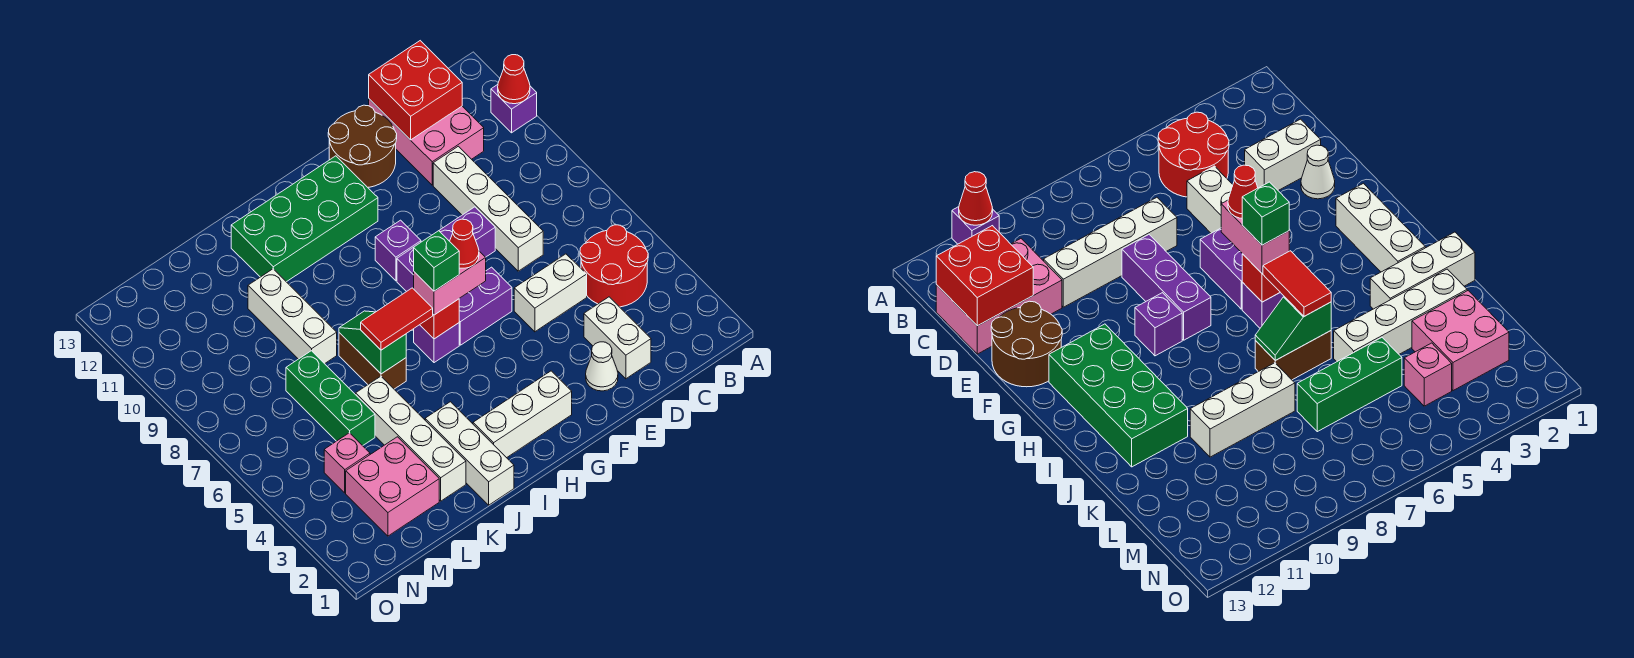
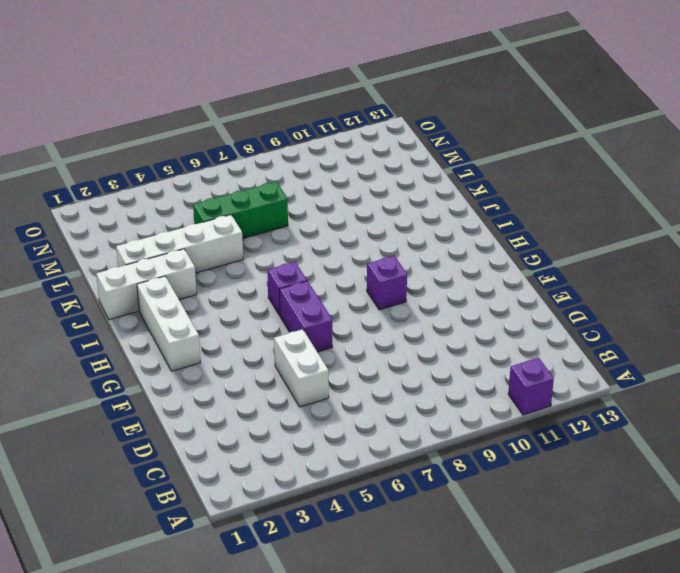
none -> red round brick B4:C5 level 1
none -> pink brick C11:D13 level 1
none -> white brick D2:D3 level 1

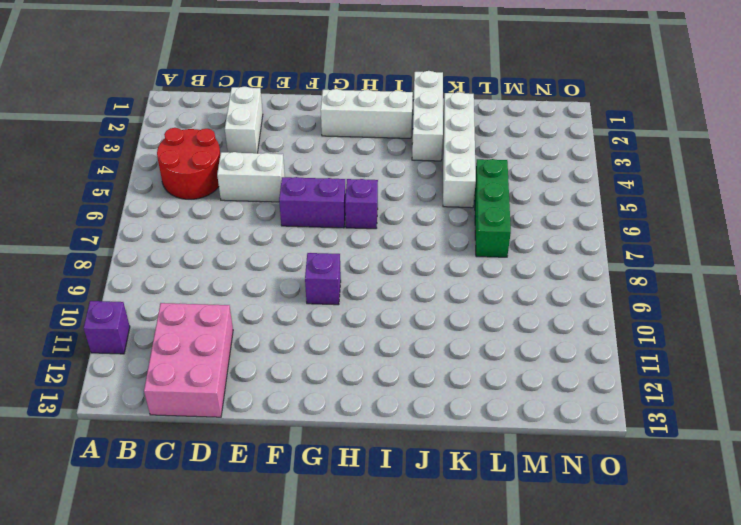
none -> white brick D7:D10 level 1
none -> white cone E2 level 1
none -> purple brick E8:G8 level 1

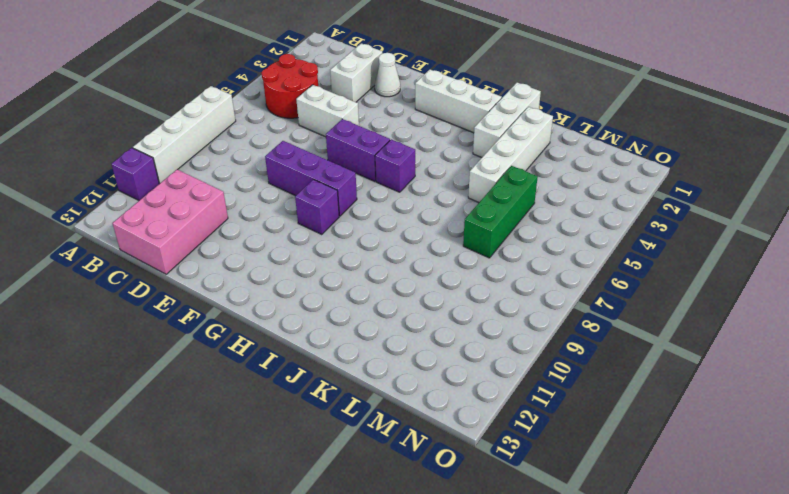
white brick A7:A10 level 1 -> white brick D7:D10 level 1
none -> brown round brick E12:F13 level 1
none -> green brick G11:J12 level 1
none -> brown brick J6:J7 level 1

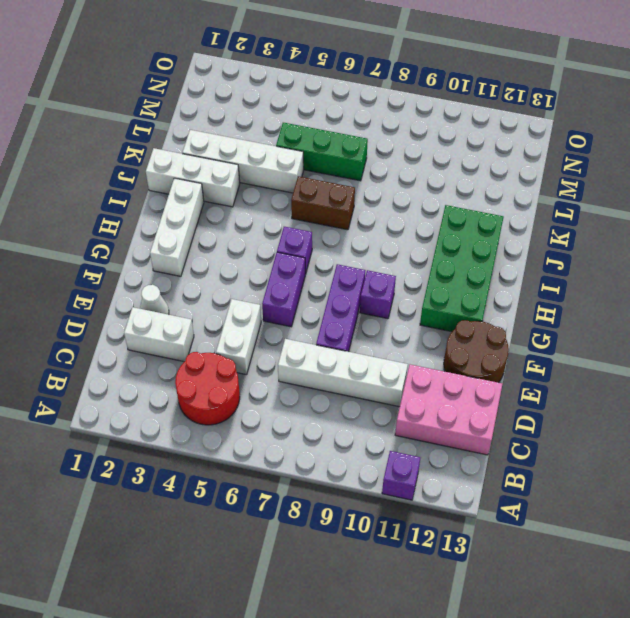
none -> white brick K8:K10 level 1
none -> pink brick L2:M3 level 1
none -> pink brick M4 level 1

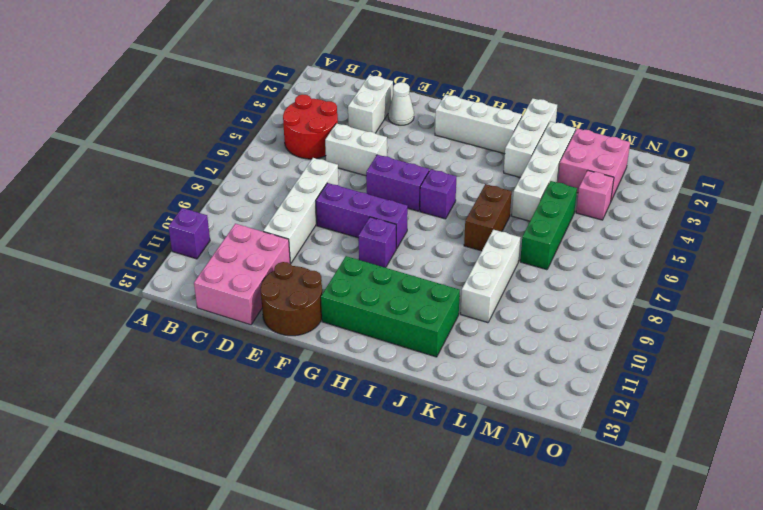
none -> red cone A11 level 2
none -> red brick C12:D13 level 2
none -> red brick H6 level 2

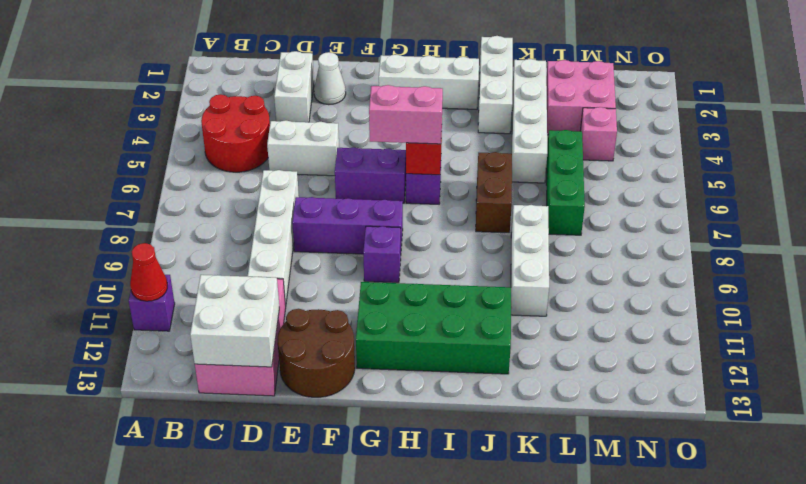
white brick C12:D13 level 2 -> red brick C12:D13 level 2
none -> green slope J6:J7 level 2 top 6
none -> red tile I6:J6 level 3
none -> red cone G6 level 4

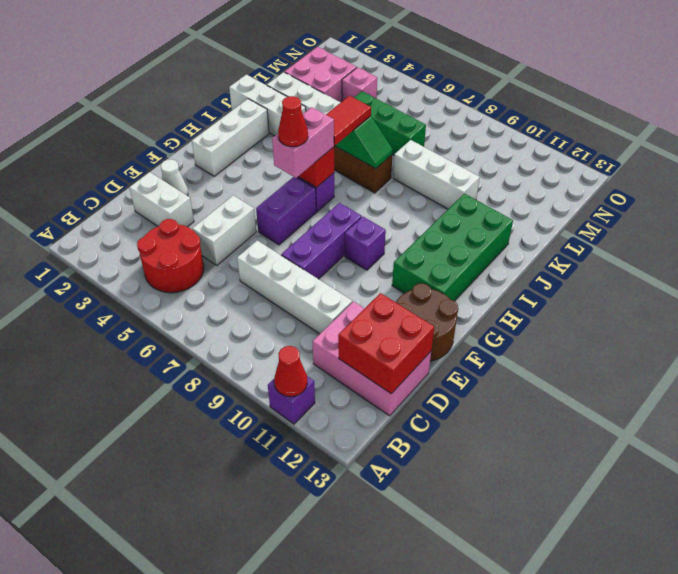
none -> green brick H6 level 4

